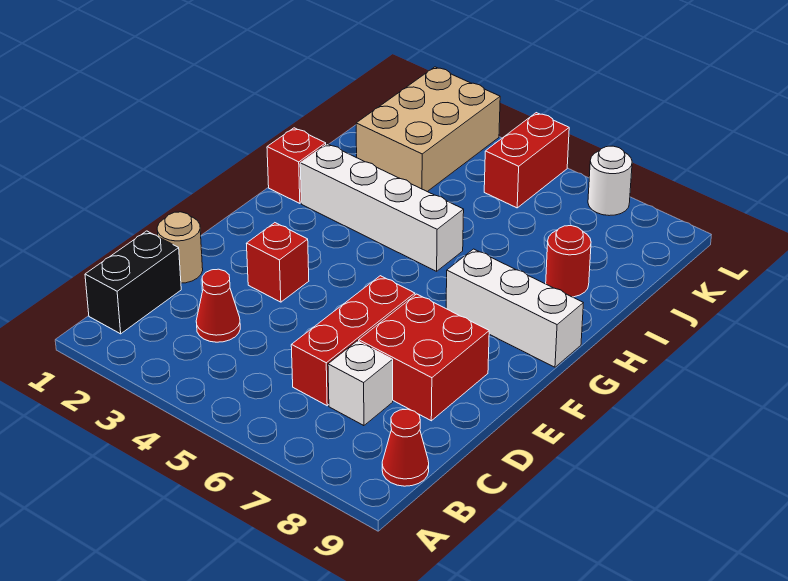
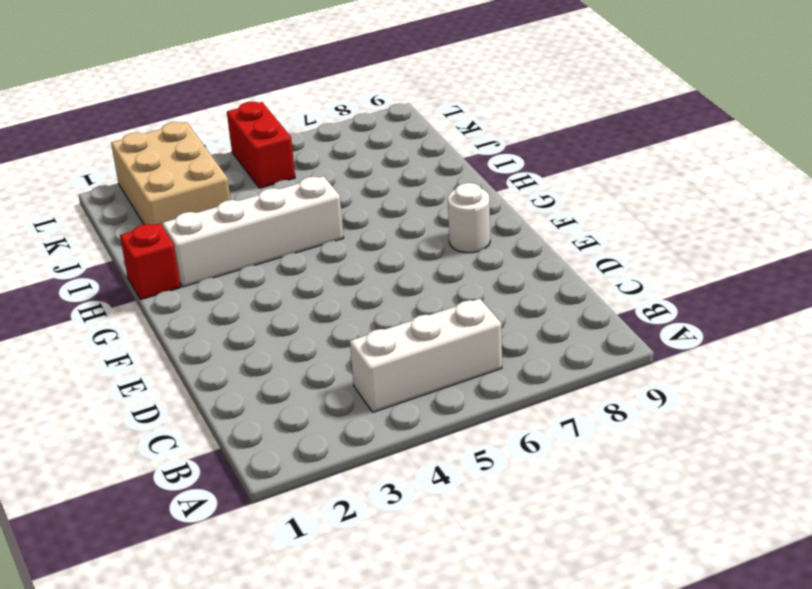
white brick B4:B6 level 1 -> white brick G7:G9 level 1
white round brick F8 level 1 -> white round brick L7 level 1
none -> black brick B1:C1 level 1
none -> red cone B9 level 1
none -> red cone C3 level 1

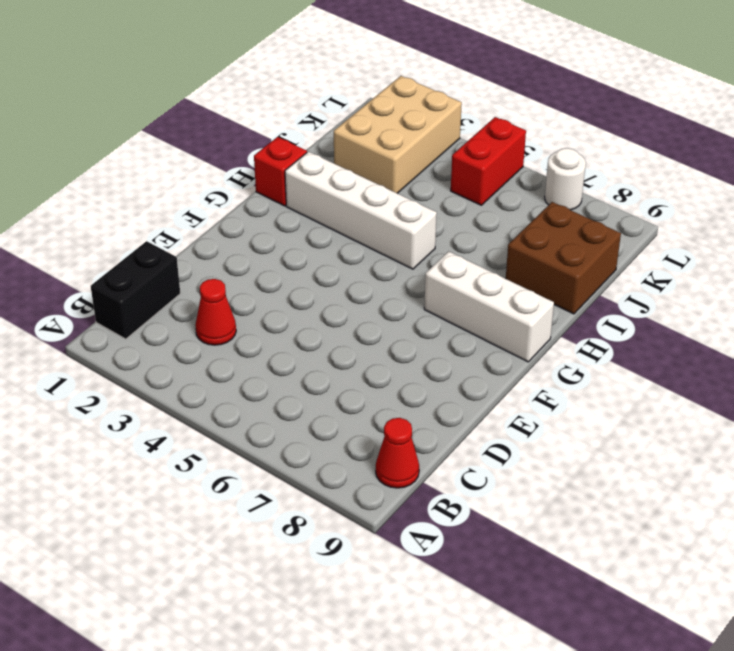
brown brick I8:J9 level 1 -> red round brick I8 level 1
none -> red brick C6:E6 level 1
none -> white brick C7 level 1
none -> tan round brick D1 level 1

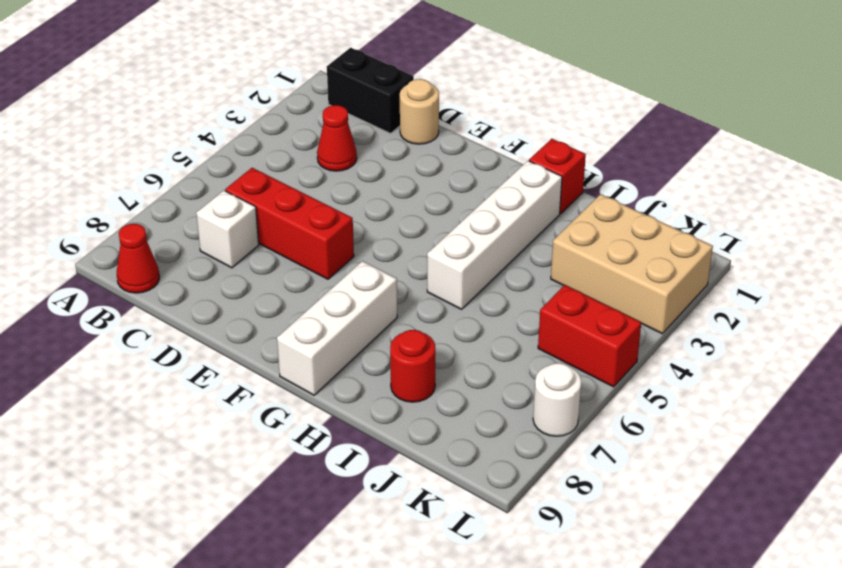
none -> red brick D7:E8 level 1
none -> red brick E3 level 1

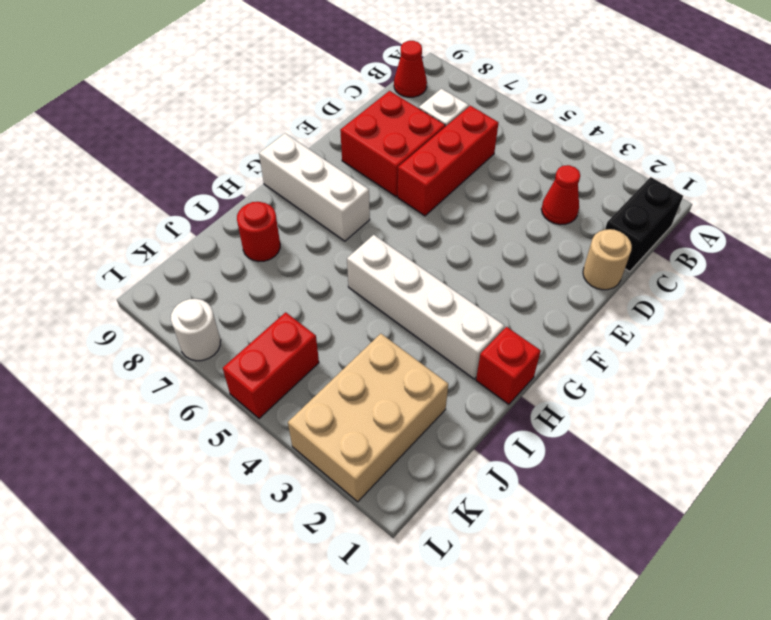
none -> red brick E3 level 1

